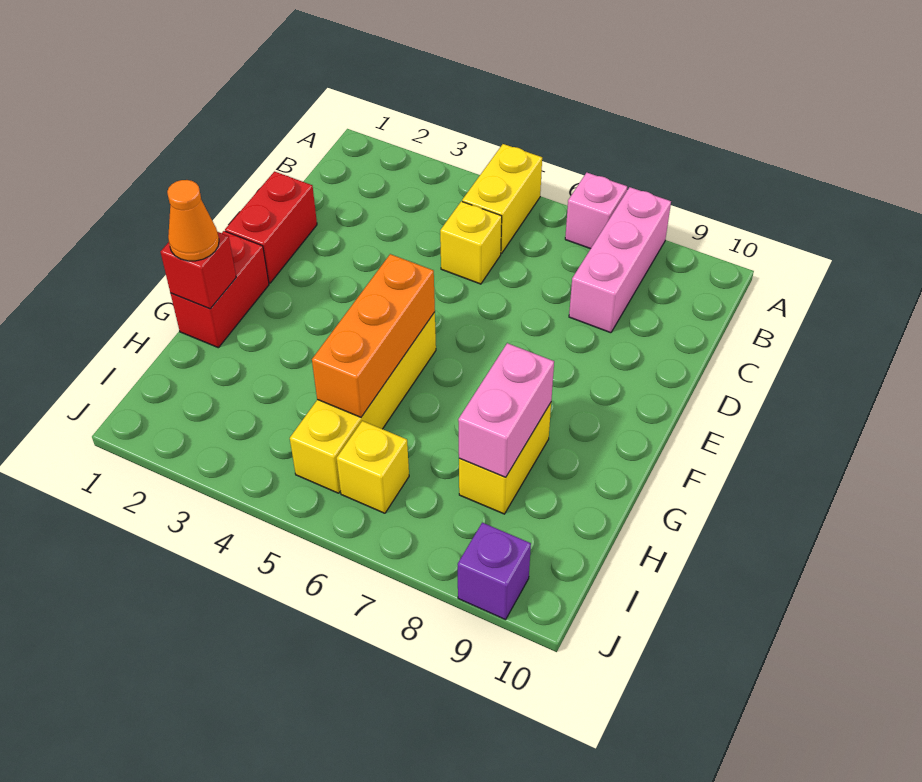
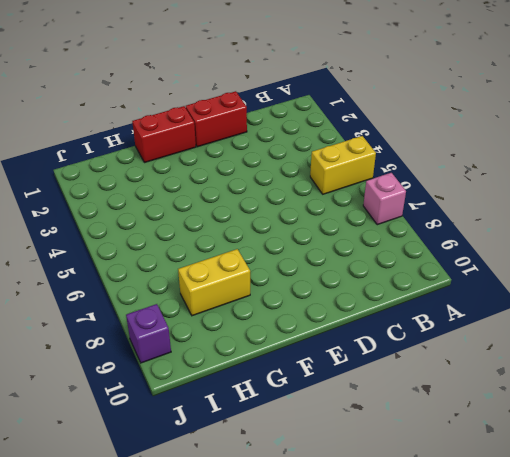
none -> pink brick A8:C8 level 1
none -> yellow brick C5 level 1
none -> yellow brick F5:I5 level 1

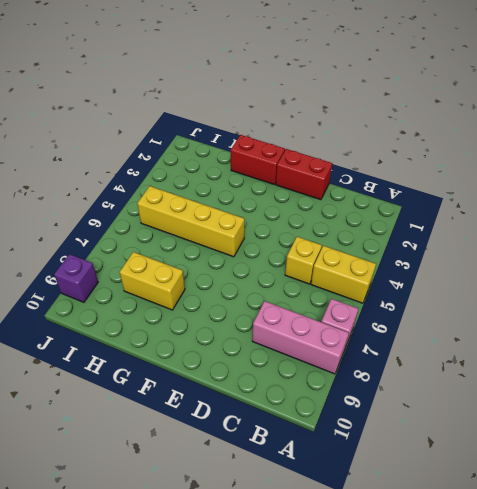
none -> yellow brick I6 level 1
none -> orange brick F5:H5 level 2
none -> red brick G1 level 2

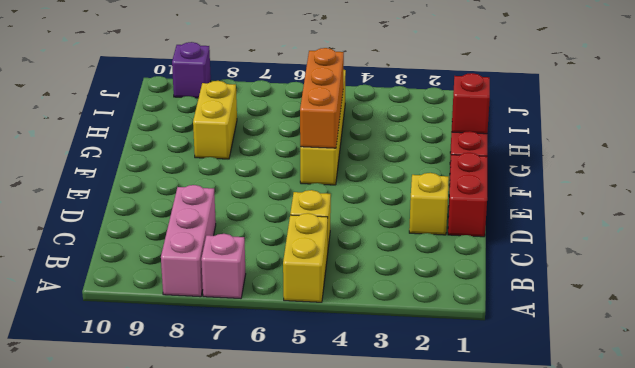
yellow brick D2 level 1 -> yellow brick I6 level 1
none -> pink brick G8:H8 level 2
none -> orange cone G1 level 3

